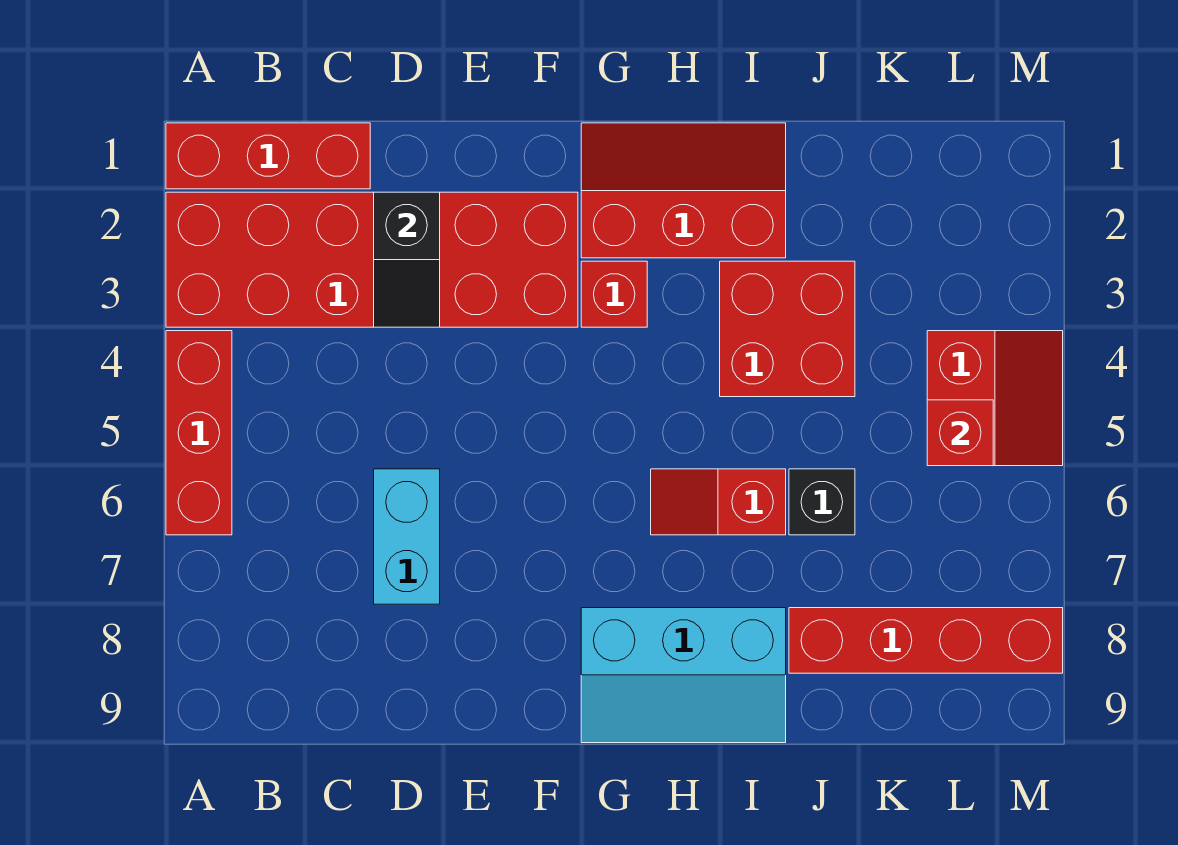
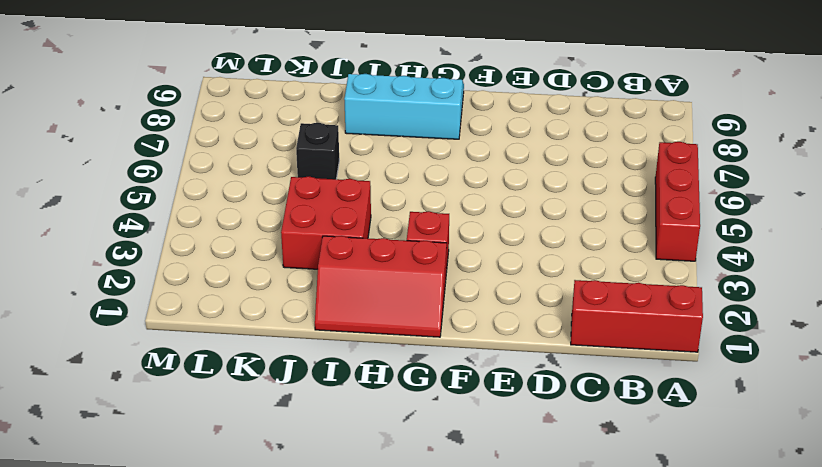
none -> red brick A2:F3 level 1
none -> cyan brick D6:D7 level 1
none -> red slope H6:I6 level 1 top I

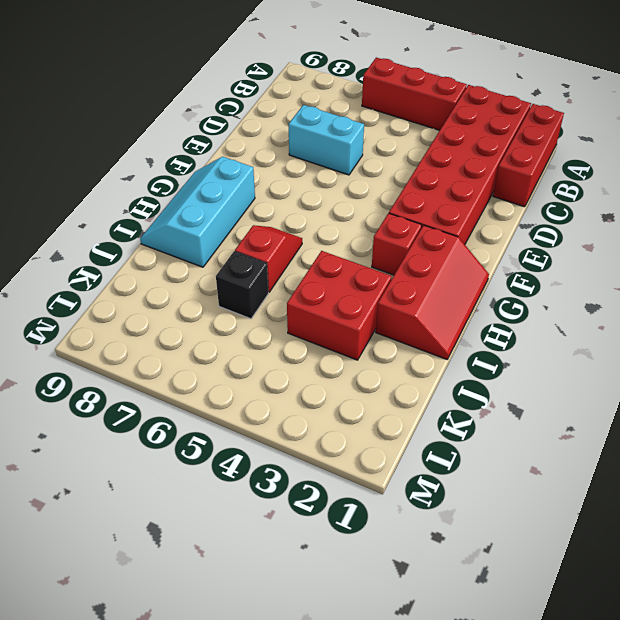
none -> red brick J8:M8 level 1
none -> red slope L4:M5 level 1 top L
none -> black slope D2:D3 level 2 top 2

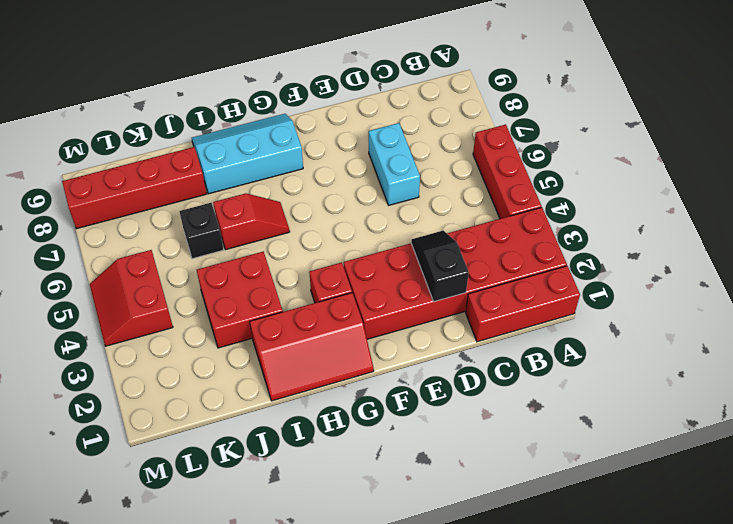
none -> red brick L5 level 2

